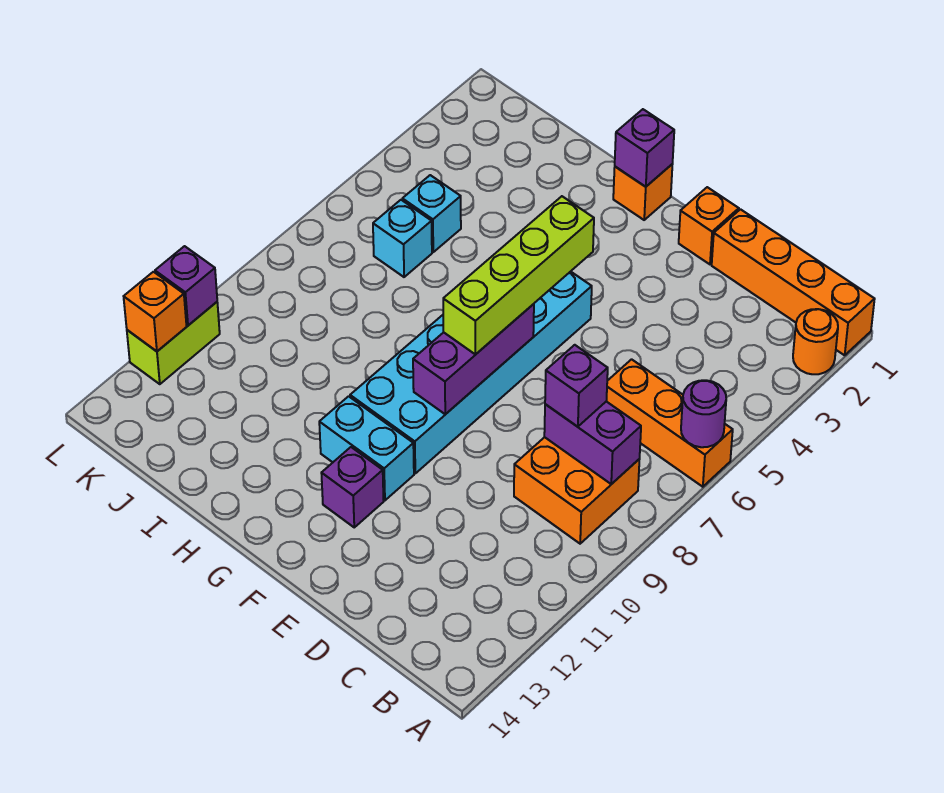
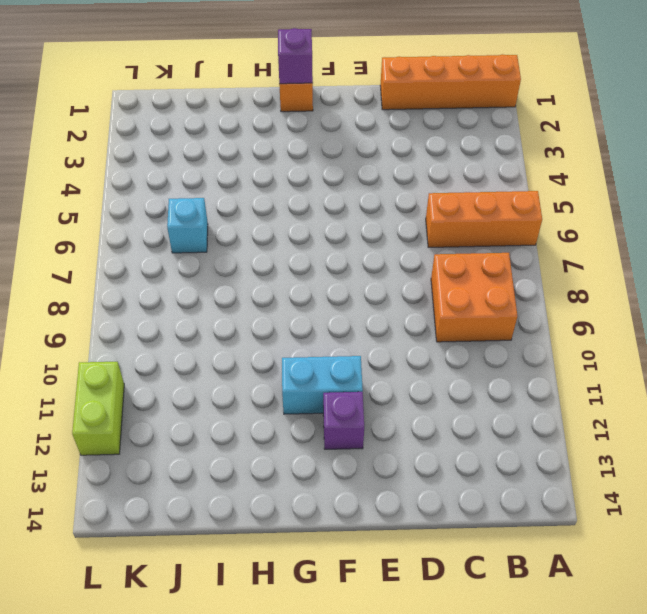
none -> orange round brick A2 level 1
none -> orange brick E1 level 1
none -> cyan brick F5:G10 level 1

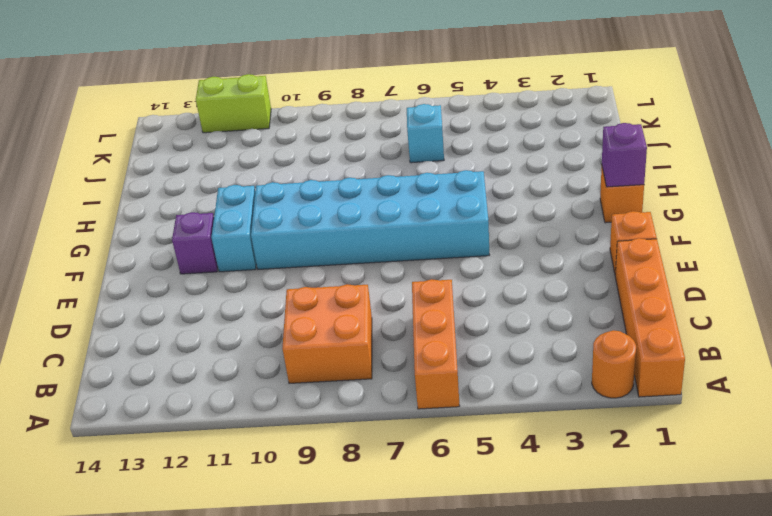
none -> cyan brick J5 level 1
none -> purple round brick A6 level 2
none -> purple brick B8:C8 level 2

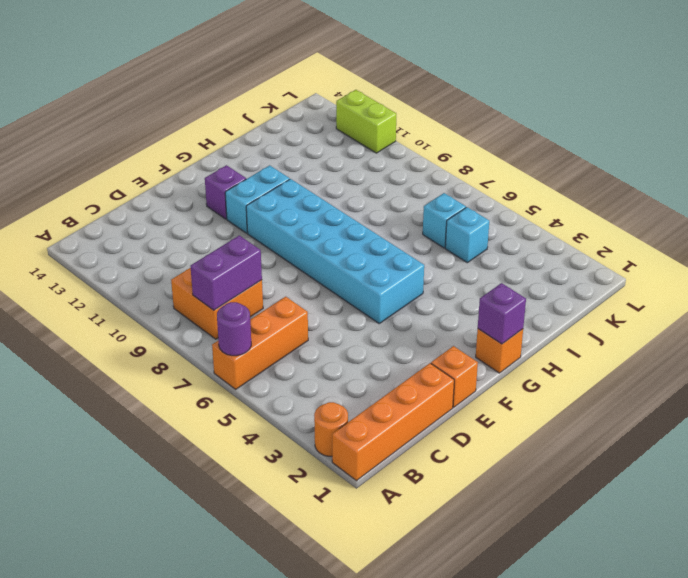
none -> purple brick F7:F9 level 2
none -> purple brick L11 level 2
none -> orange brick L12 level 2

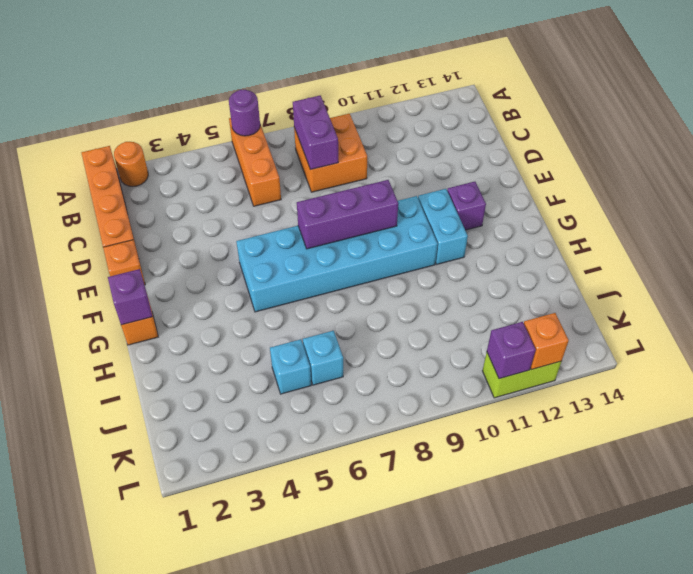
none -> purple brick C8 level 3
none -> lime brick F5:F8 level 3

